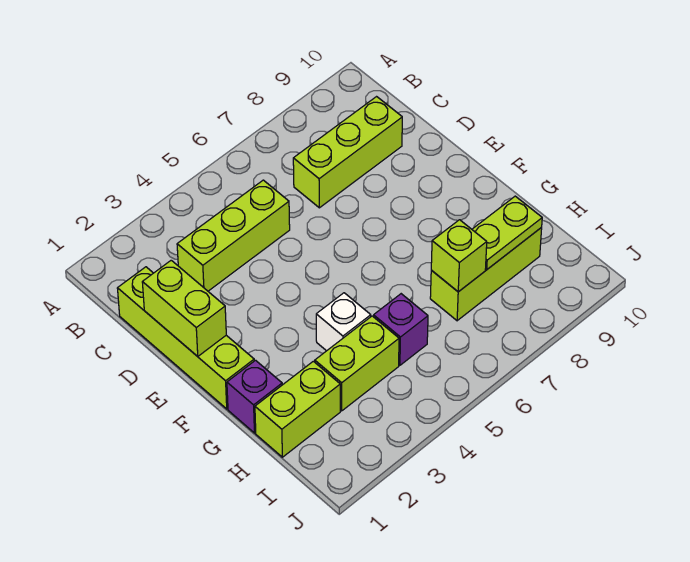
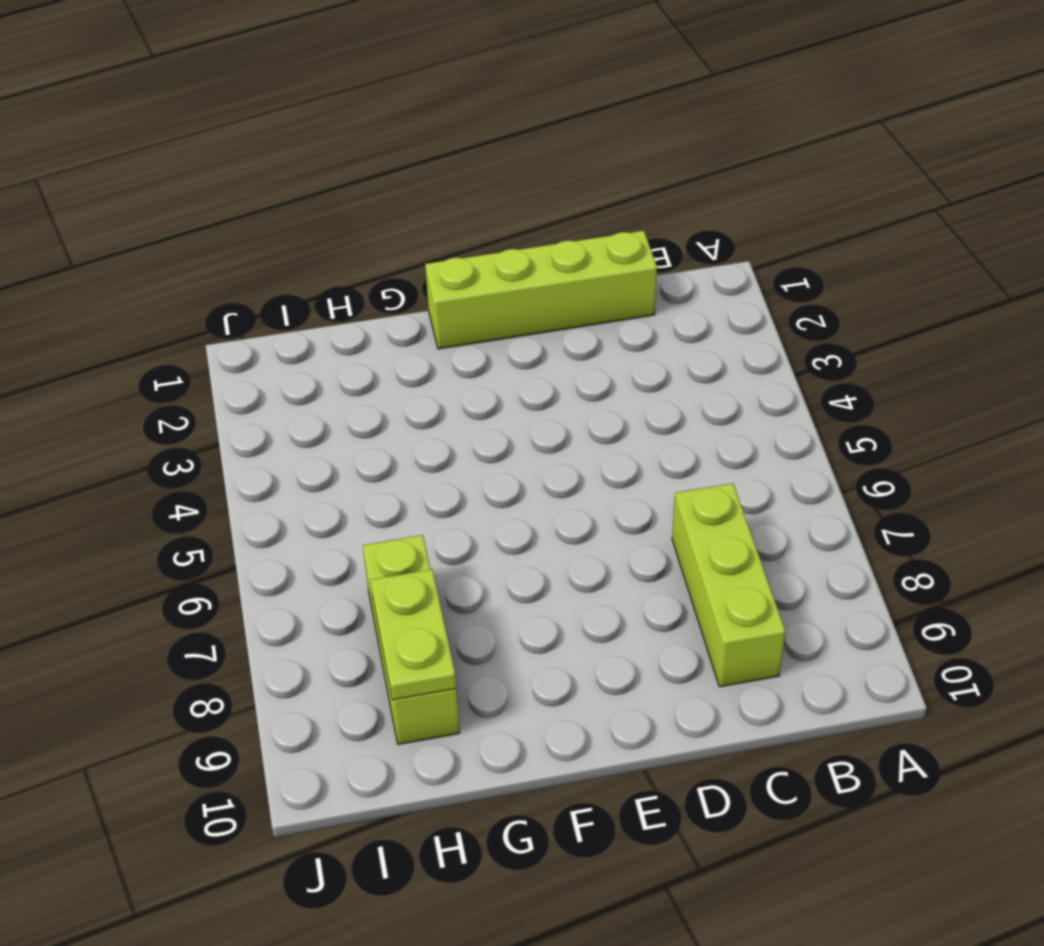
none -> lime brick C3:C5 level 1
none -> purple brick G1 level 1
none -> white brick G4 level 1

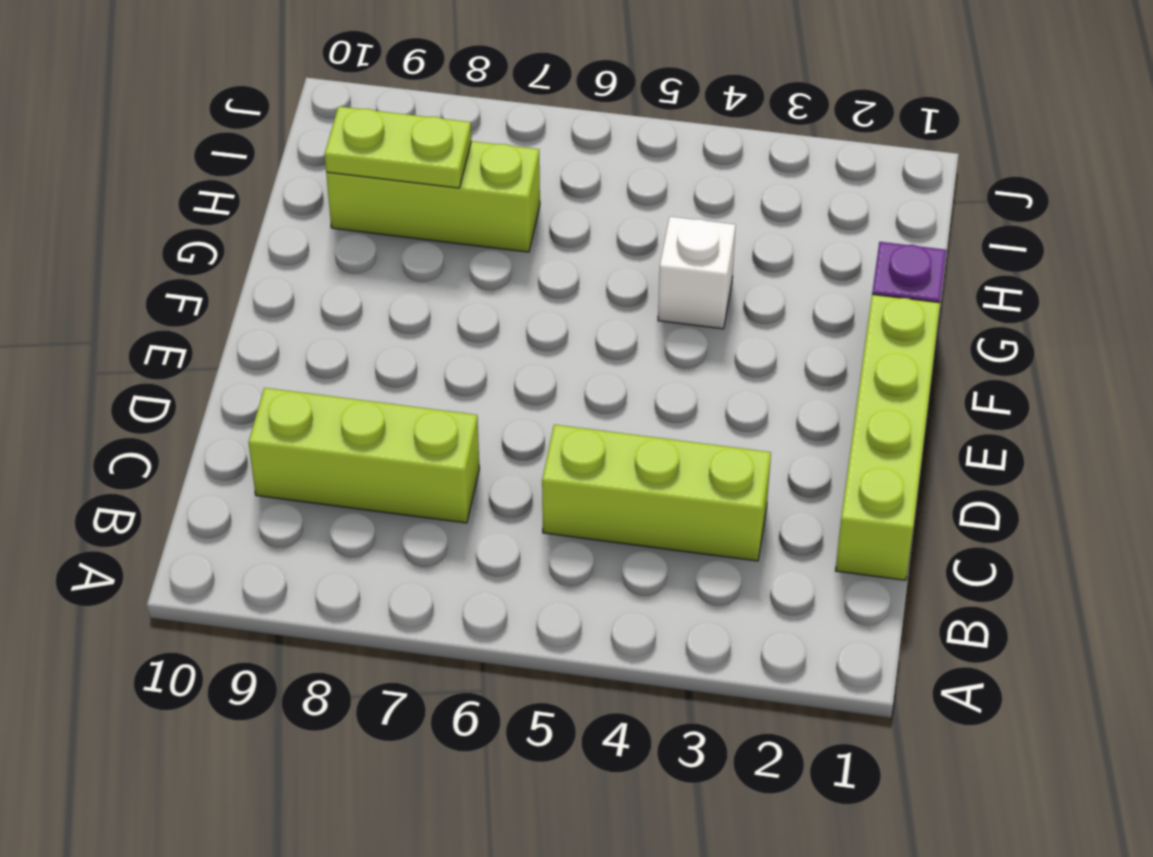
none -> lime brick H1:H2 level 1
none -> lime brick H3:H4 level 1
none -> purple brick H5 level 1

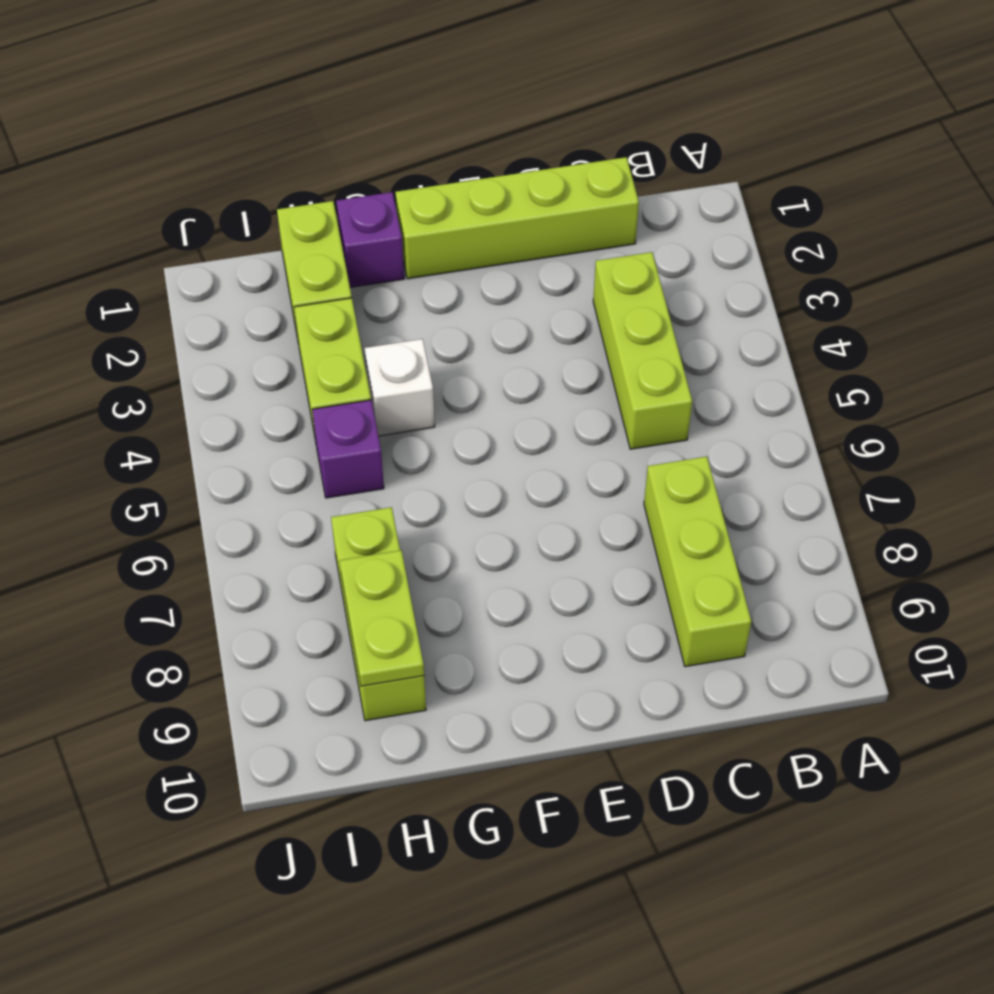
none -> lime brick D1:E1 level 2
none -> lime brick H7 level 2

